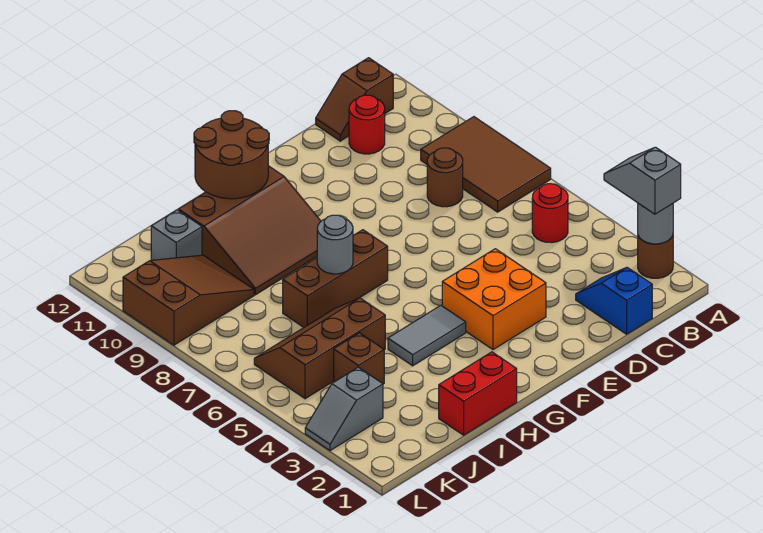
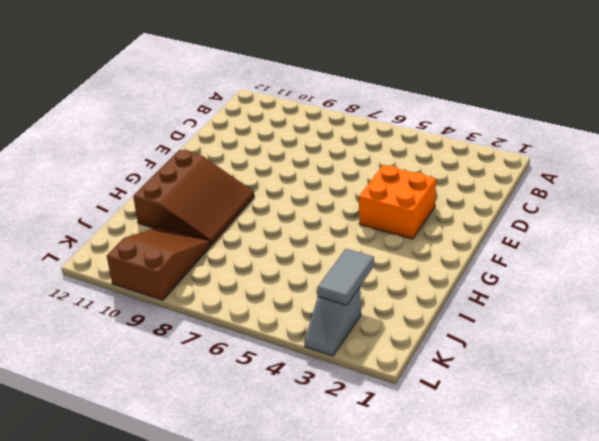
grey tile J3:K3 level 2 -> grey tile G4:H4 level 1
none -> brown round brick A2 level 1
none -> brown tile A7:B9 level 1
none -> red round brick B5 level 1

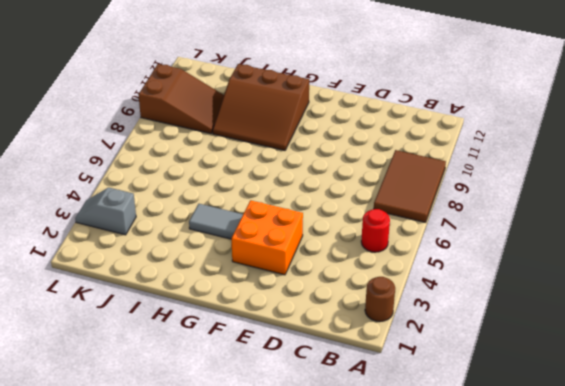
none -> brown slope B12:C12 level 1 top B
none -> blue slope C1:C2 level 1 top 1
none -> brown round brick C8 level 1

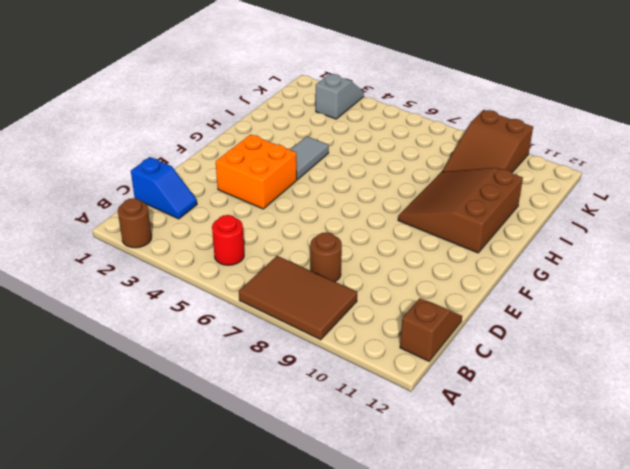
none -> red round brick C11 level 1
none -> brown brick G7:I7 level 1
none -> red brick H1:I1 level 1

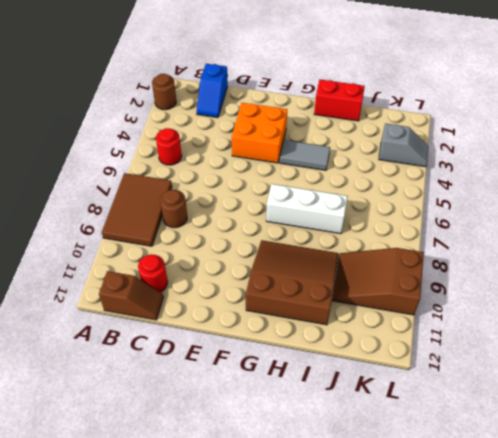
white brick G7:I7 level 1 -> brown brick G7:I7 level 1
none -> brown slope I5:K6 level 1 top 5
none -> brown brick J4 level 1
none -> grey brick J11 level 1

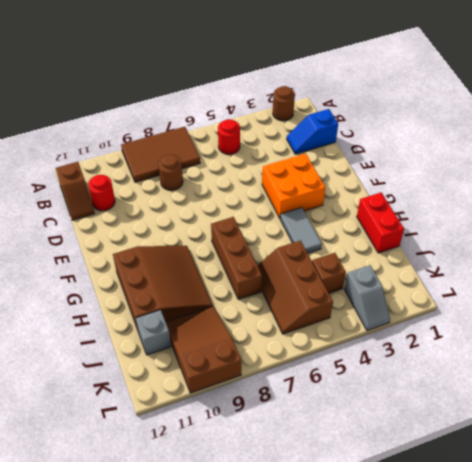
none -> grey round brick A2 level 2
none -> brown round brick G11:H12 level 2
none -> grey round brick H7 level 2

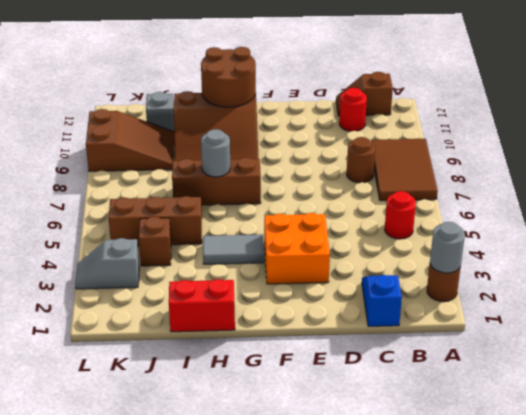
none -> grey slope A2:A3 level 3 top 2

